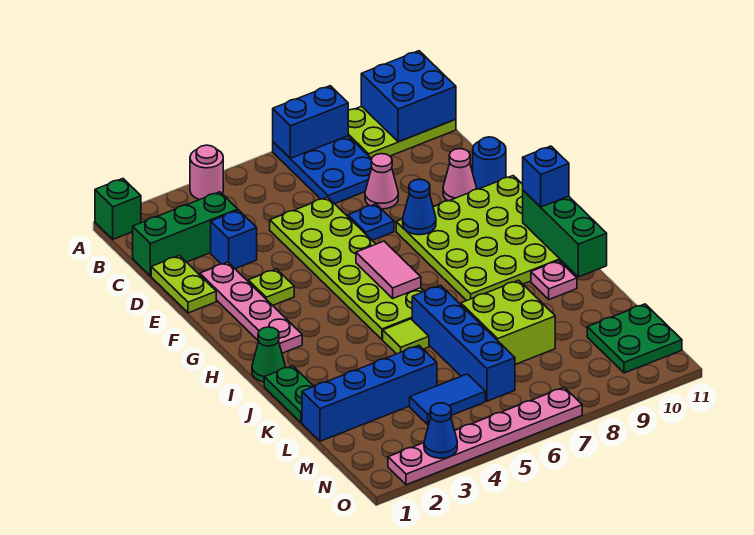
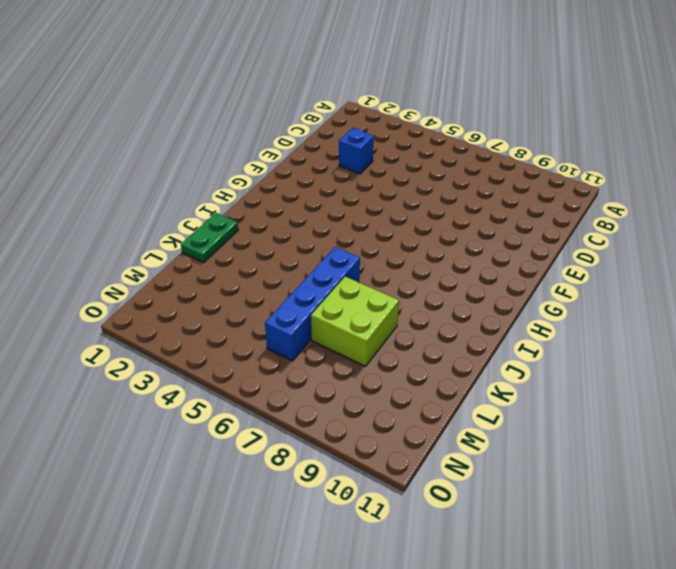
none -> green brick A1 level 1
none -> pink round brick A4 level 1
none -> blue plate A7:C8 level 1
none -> lime plate A9:B11 level 1

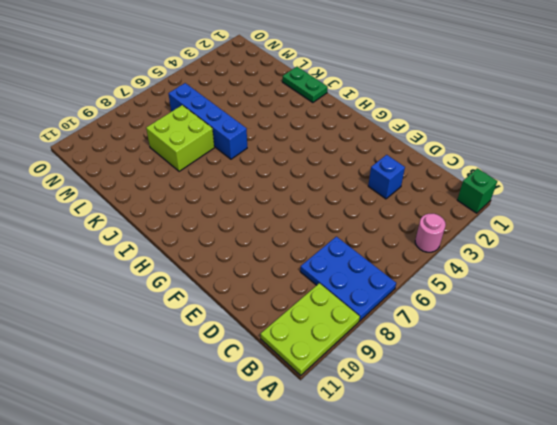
none -> green brick C1:C3 level 1
none -> lime plate D1:E1 level 1
none -> lime plate D5:I6 level 1
none -> pink cone D8 level 1

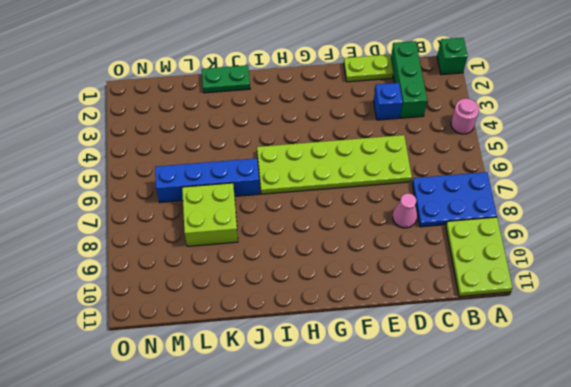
none -> pink plate E2:H2 level 1
none -> blue plate E7 level 1
none -> pink cone E10 level 1
none -> blue round brick E11 level 1

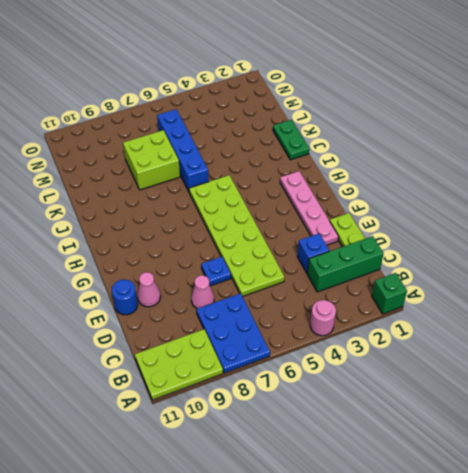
none -> lime plate F3 level 1
none -> lime plate F8:I11 level 1
none -> green cone I1 level 1
none -> lime tile J5 level 1

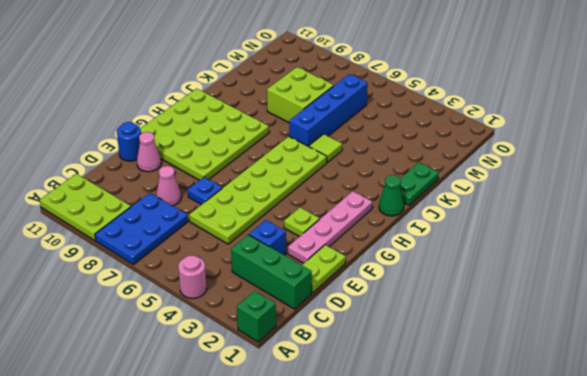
none -> pink plate J10 level 1
none -> blue brick L1:L4 level 1
none -> blue tile M4:M5 level 1
none -> green plate M10:N11 level 1

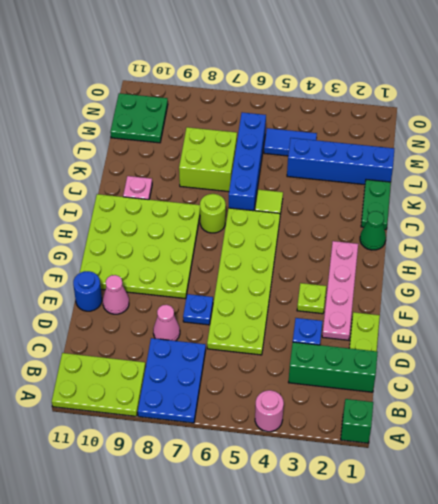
lime round brick I7 level 1 -> none
none -> pink plate O2:O7 level 1
none -> blue brick A7:A8 level 2
none -> blue brick A10:B11 level 2
none -> blue cone F8 level 2

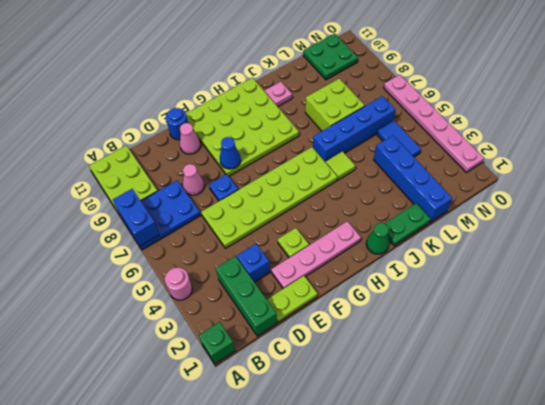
none -> blue brick A10:B11 level 2
none -> pink tile G6:H6 level 2
none -> green brick H11:J11 level 2
none -> blue cone O3 level 2

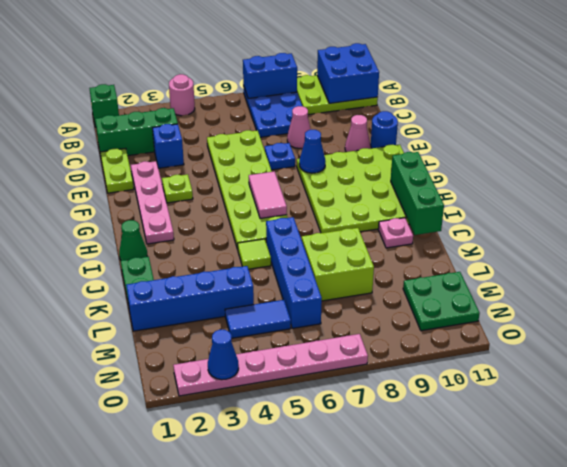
none -> blue brick H11 level 3

